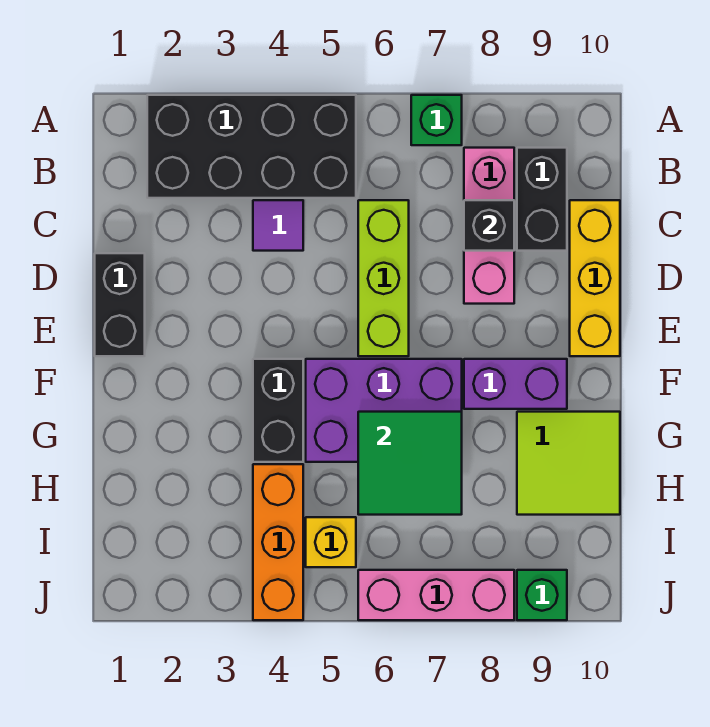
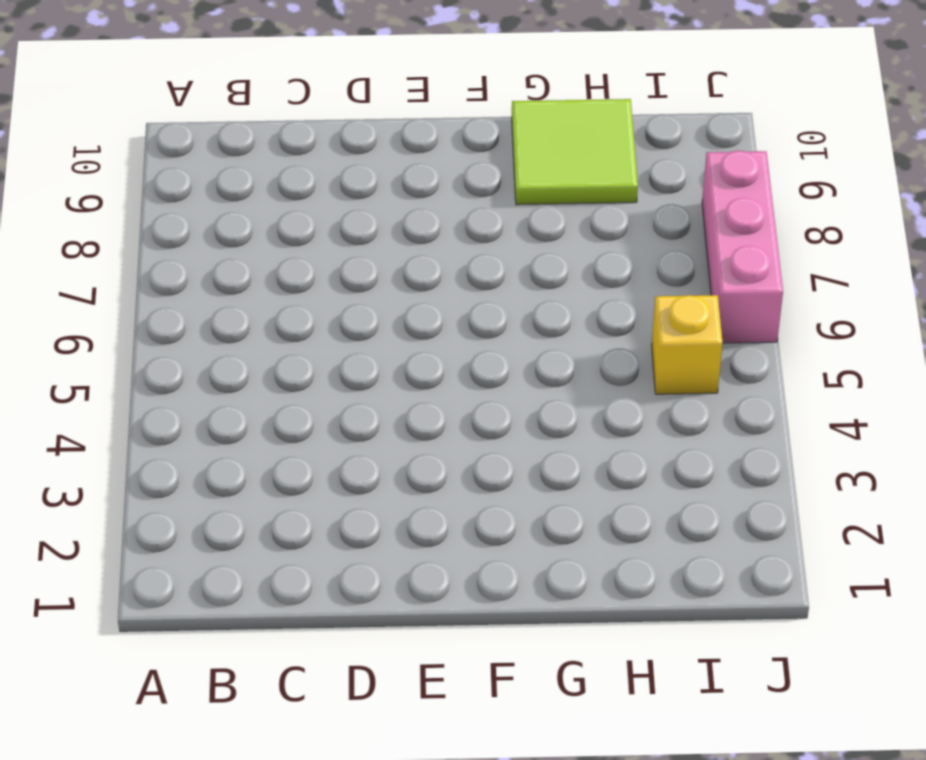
none -> black brick A2:B5 level 1
none -> green brick A7 level 1
none -> pink brick B8:D8 level 1

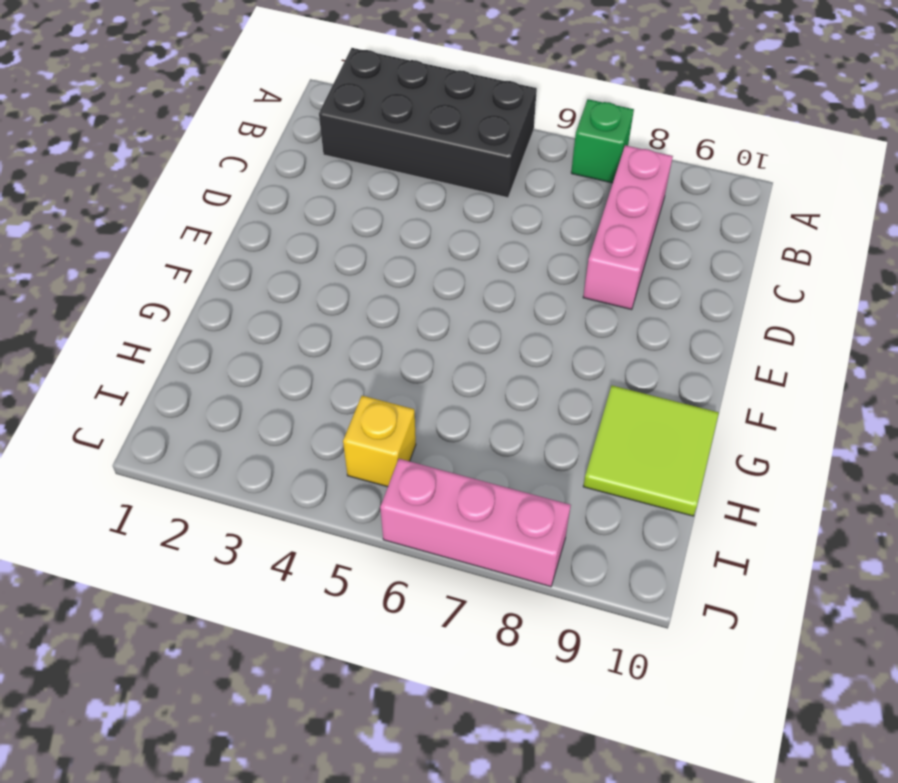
none -> black brick B9:C9 level 1
none -> purple tile C4 level 1
none -> lime brick C6:E6 level 1

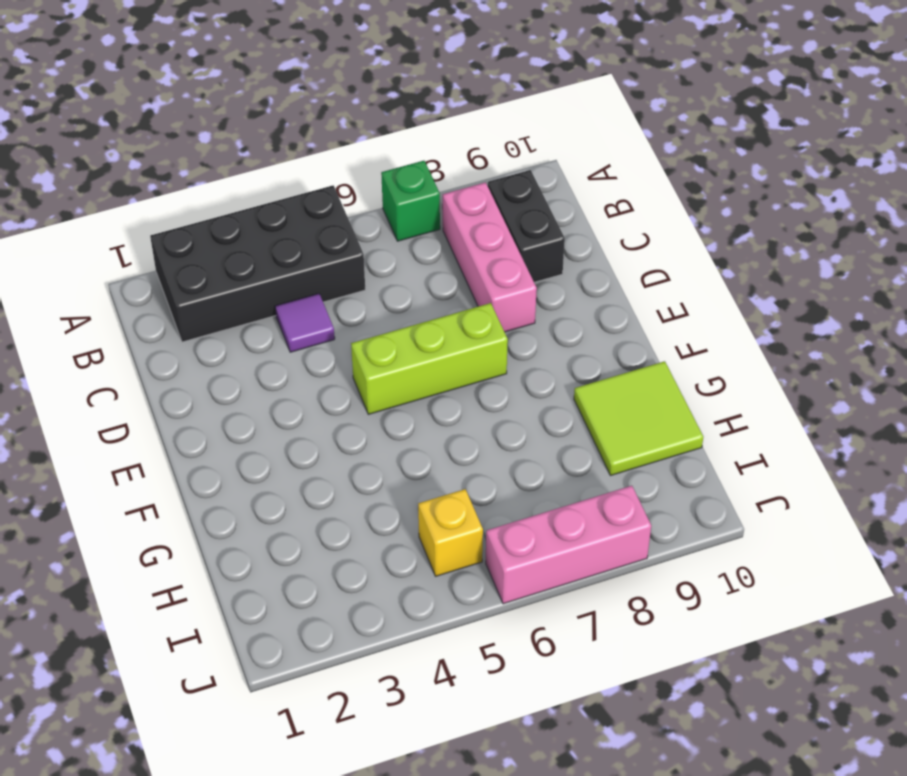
lime brick E5:E7 level 1 -> lime brick C6:E6 level 1
none -> yellow brick C10:E10 level 1
none -> black brick D1:E1 level 1
none -> black brick F4:G4 level 1

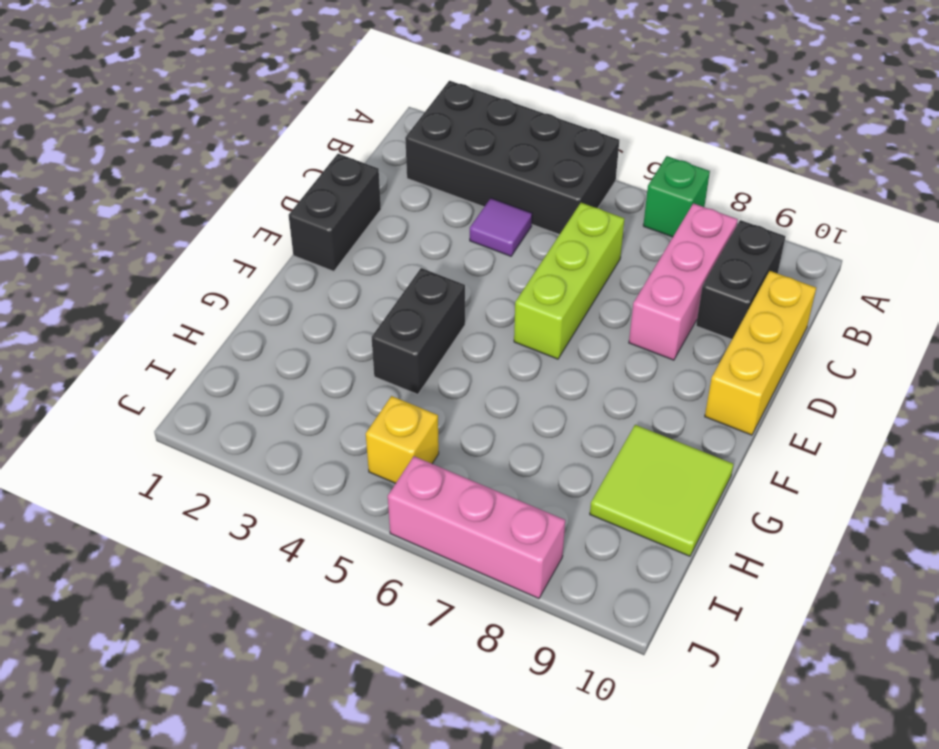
none -> purple brick F5:G7 level 1
none -> purple brick F8:F9 level 1
none -> orange brick H4:J4 level 1

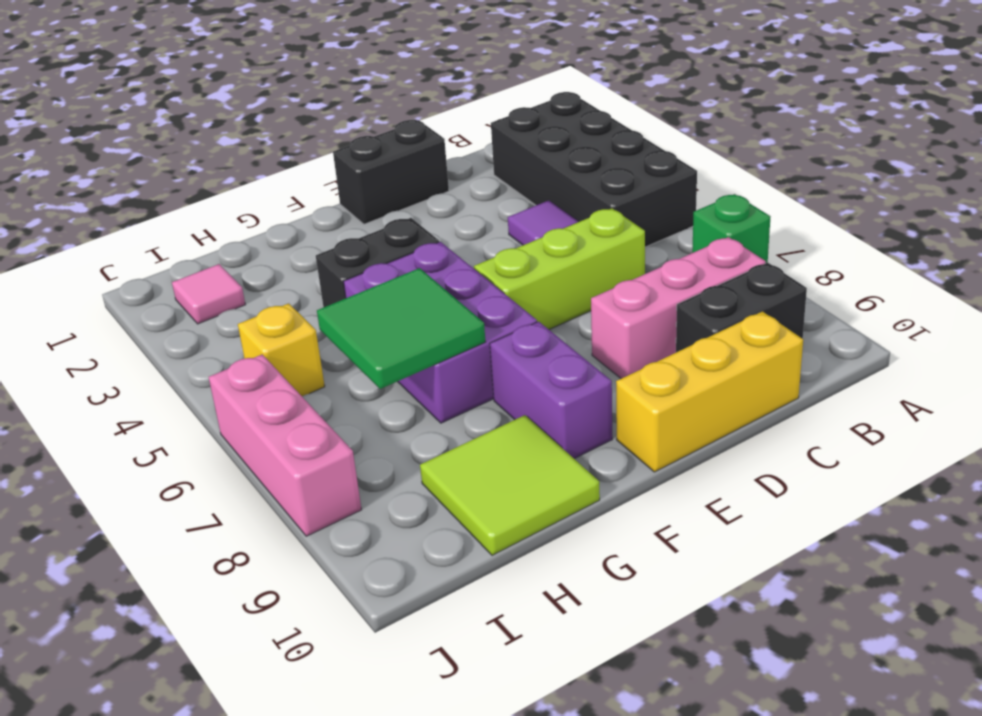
pink tile I2 level 1 -> none
none -> orange brick H4:J4 level 1
none -> green brick J9 level 1
none -> black brick C8 level 2

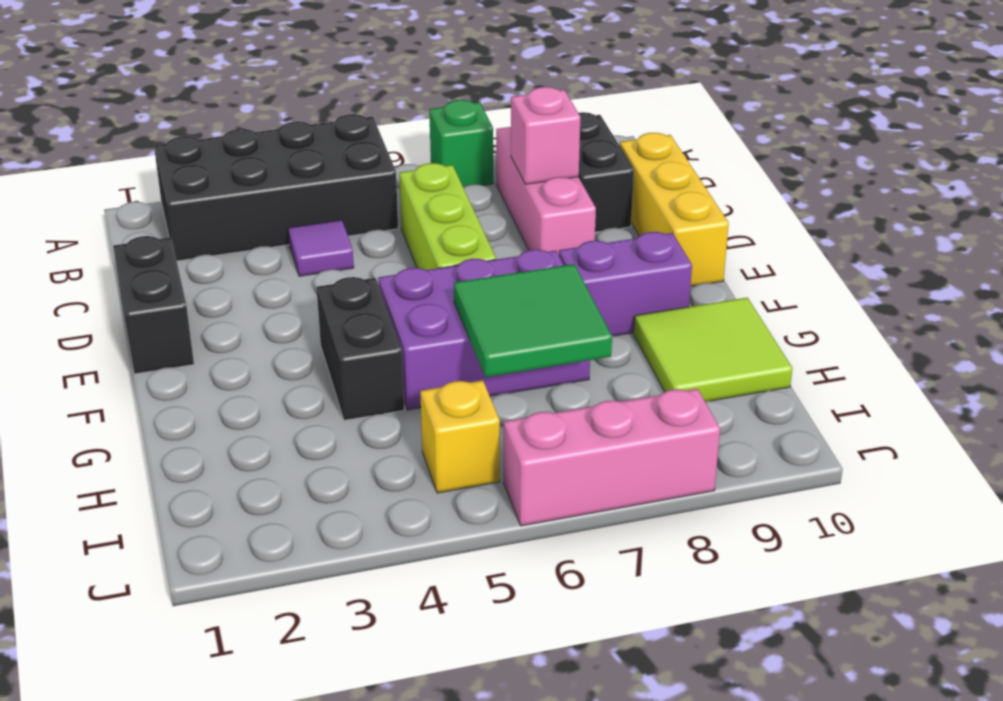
pink brick C8 level 2 -> black brick C8 level 2
none -> orange brick H4:J4 level 1
none -> green brick J9 level 1

